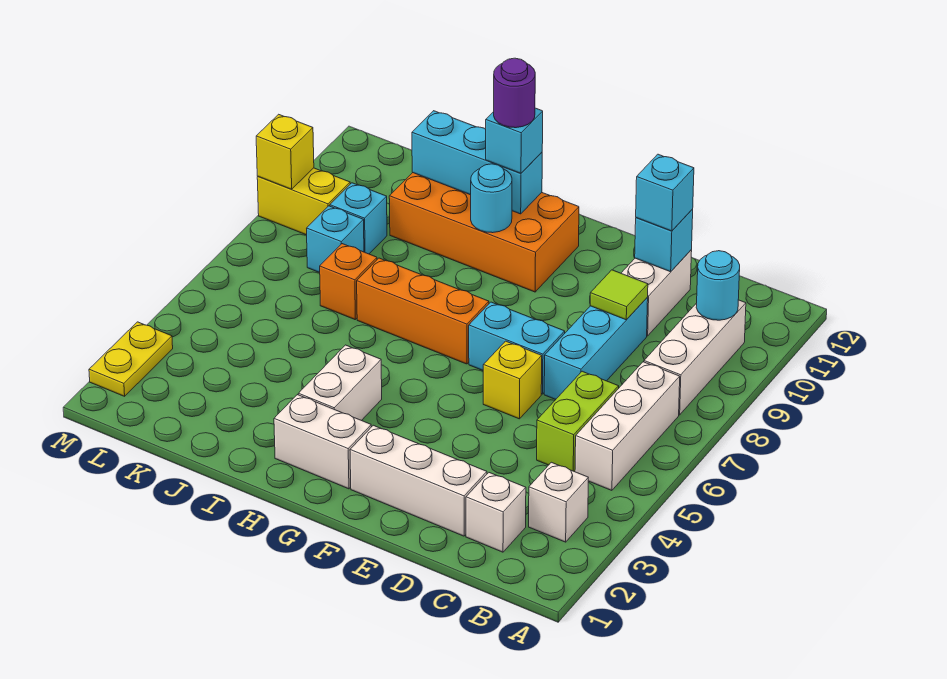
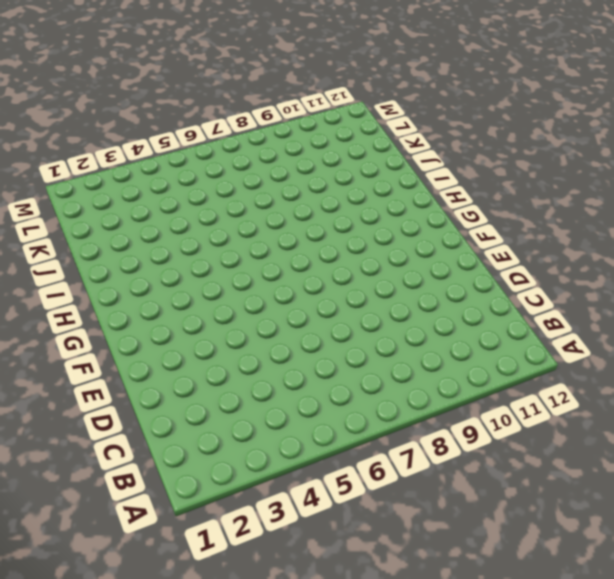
none -> white brick B3 level 1
none -> white brick B5:B7 level 1
none -> white brick B8:B10 level 1

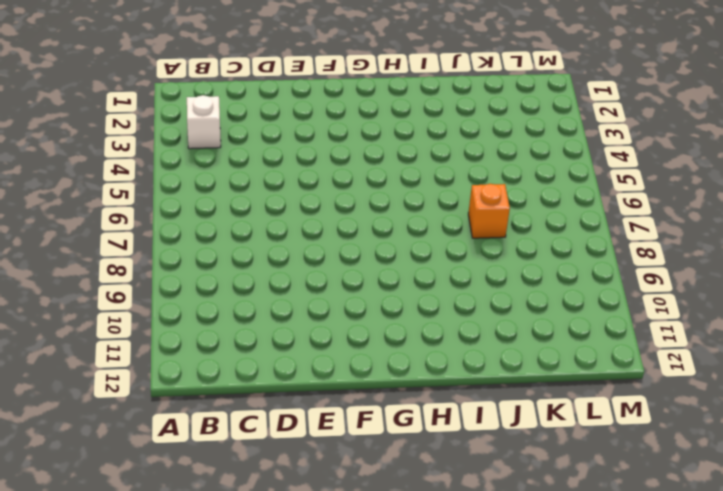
none -> white brick B5:B7 level 1
none -> white brick B8:B10 level 1
none -> white brick C2 level 1

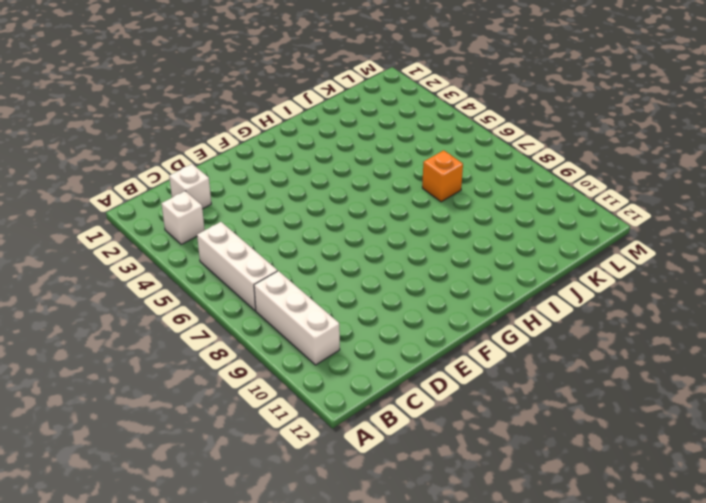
none -> lime brick C5:C6 level 1
none -> white brick D2:F2 level 1
none -> cyan brick D7:D9 level 1

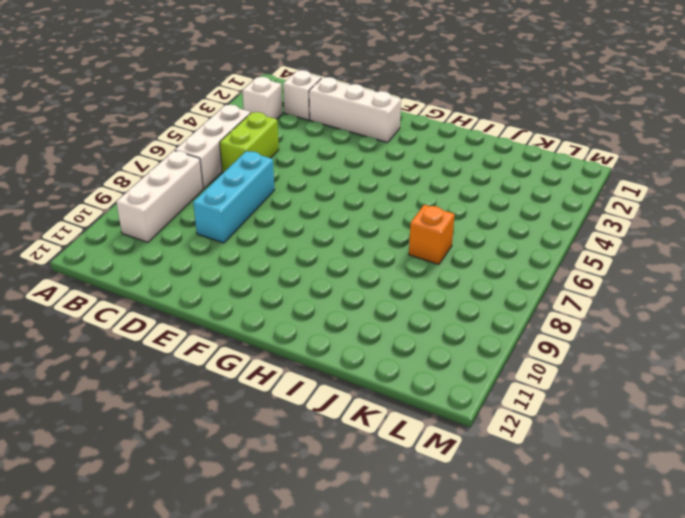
none -> white brick D10:D11 level 1
none -> yellow brick E6 level 1
none -> cyan brick E7:F7 level 1

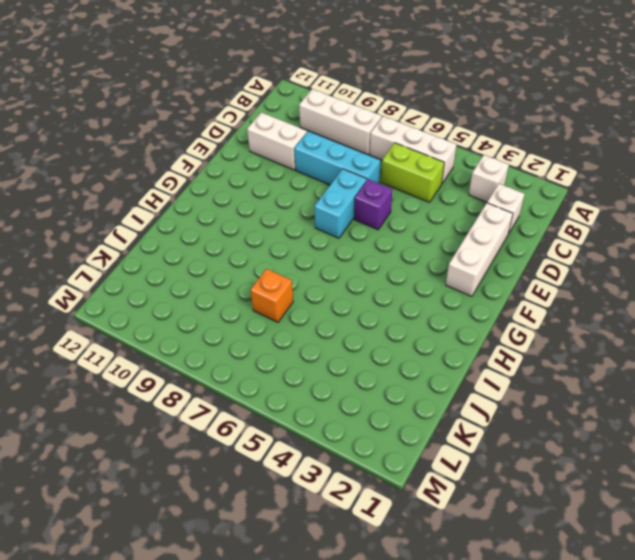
purple brick E6 level 1 -> yellow brick E6 level 1
none -> white brick G2:H2 level 1
none -> orange brick G7:I7 level 1
none -> orange brick G10:J11 level 1

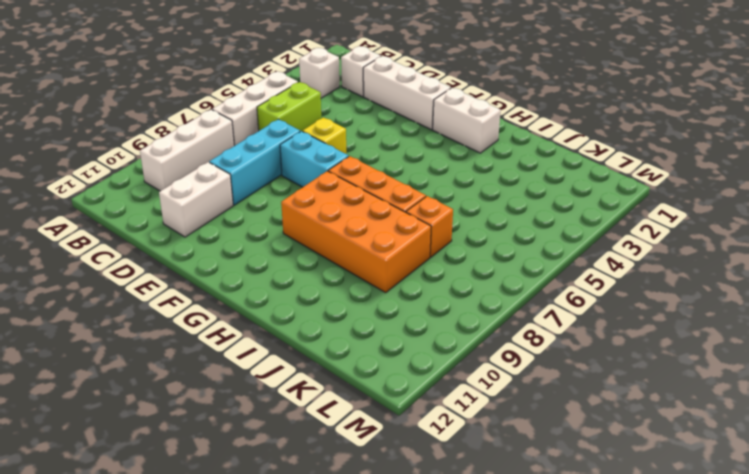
orange brick G8:J9 level 1 -> orange brick G10:J11 level 1
none -> white brick H3:H4 level 1
none -> cyan brick K8 level 1
none -> cyan brick K9 level 1

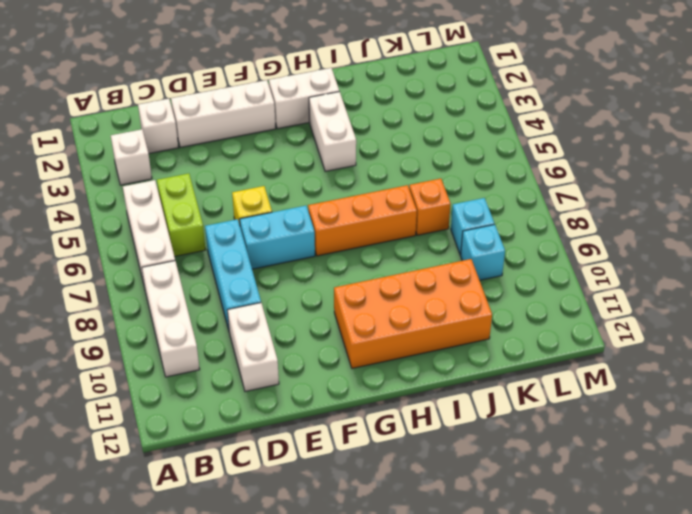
none -> yellow brick L9:M9 level 1
none -> yellow plate M2:M3 level 1
none -> cyan round brick B10 level 2

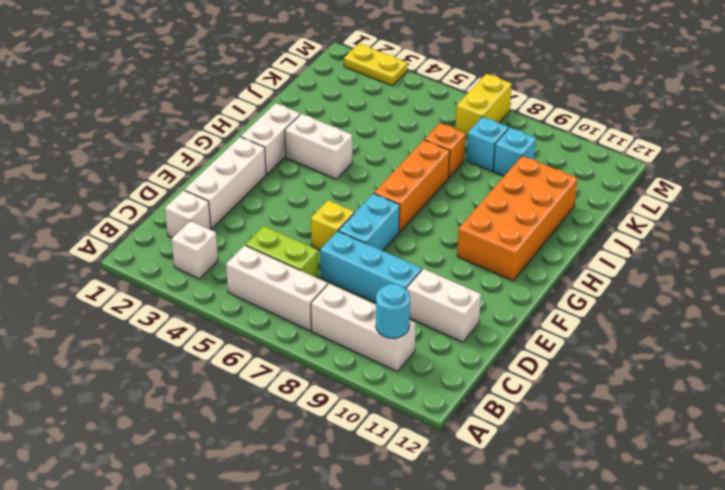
yellow brick L7:M7 level 1 -> yellow brick L9:M9 level 1
none -> lime tile D9 level 2
none -> cyan brick D11 level 2
none -> cyan round brick H10 level 2

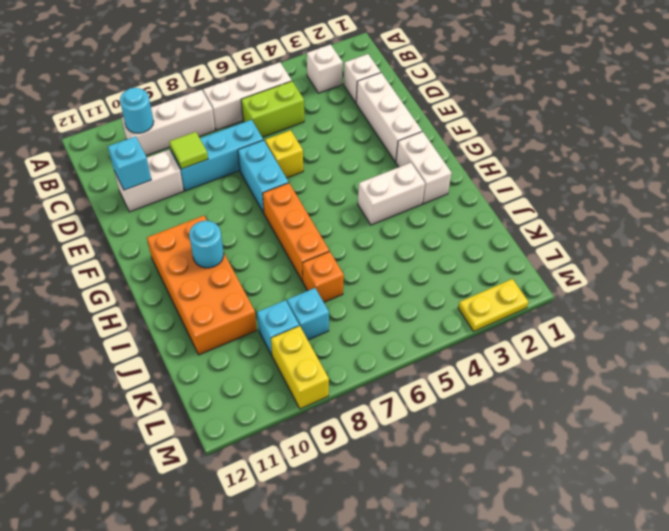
none -> cyan brick H11:J11 level 2
none -> yellow brick M9 level 2
none -> cyan brick D11 level 3

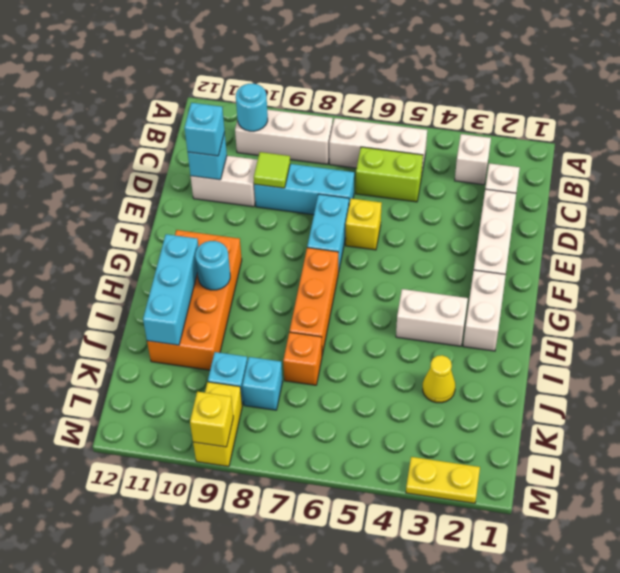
yellow cone J3 level 1 -> none
none -> cyan brick H11 level 3
none -> purple round brick H11 level 4

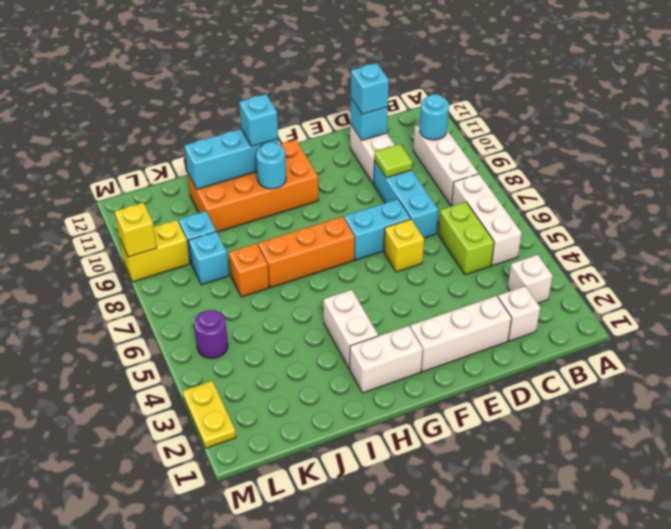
purple round brick L5 level 1 -> purple round brick H11 level 4

